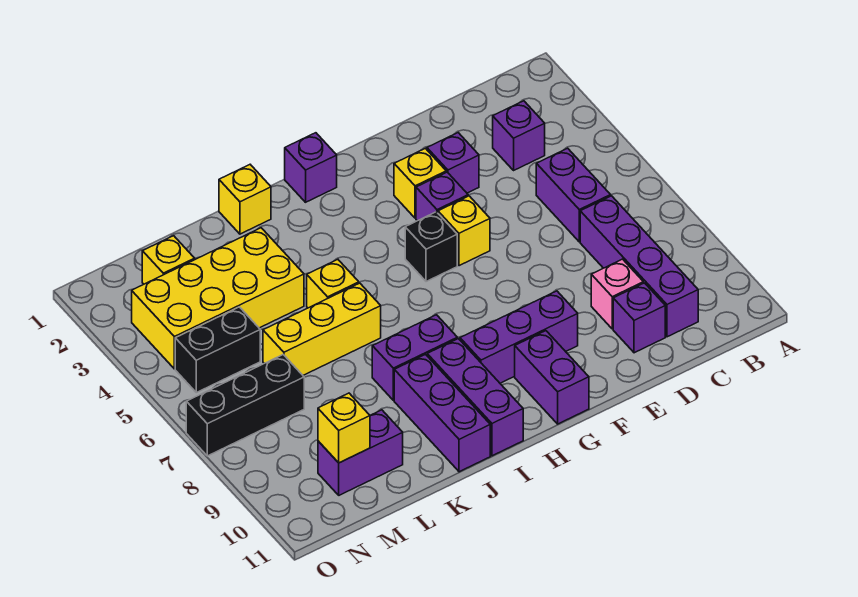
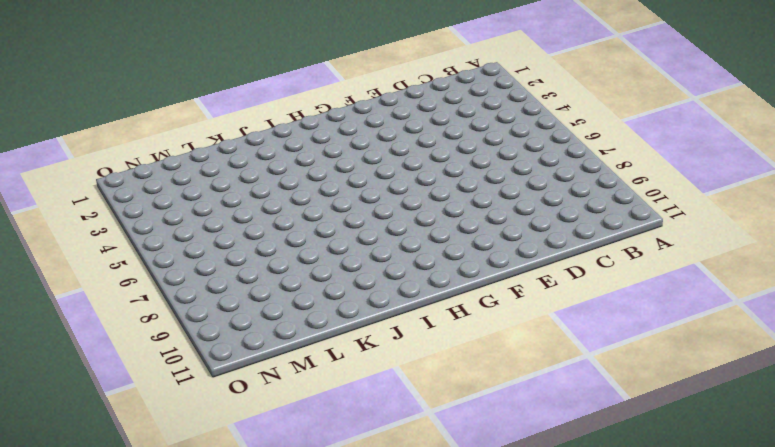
none -> purple brick C3 level 1
none -> purple brick C5:C6 level 1
none -> purple brick C7:C10 level 1

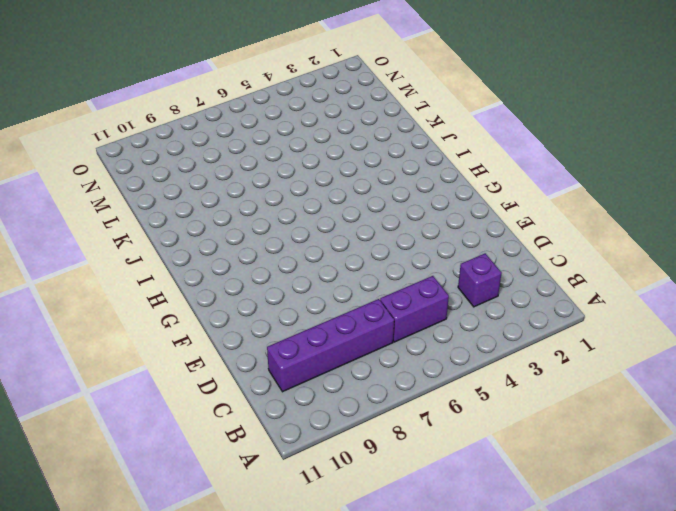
none -> pink brick D9 level 1
none -> purple brick D10 level 1
none -> purple brick E3 level 1

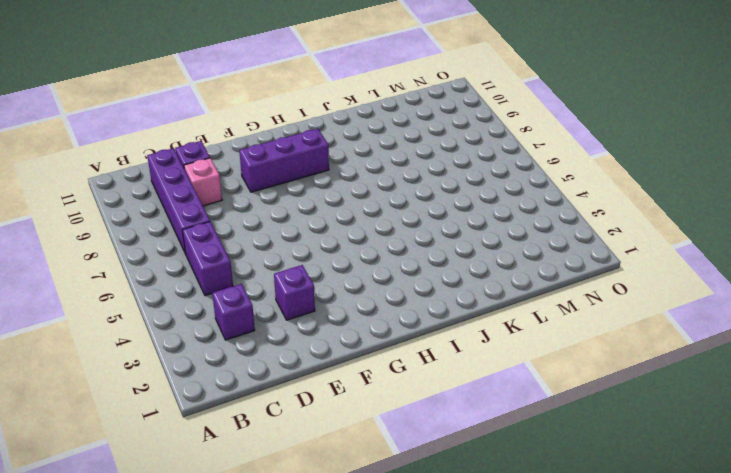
none -> yellow brick F3 level 1
none -> purple brick F4 level 1
none -> yellow brick F5 level 1

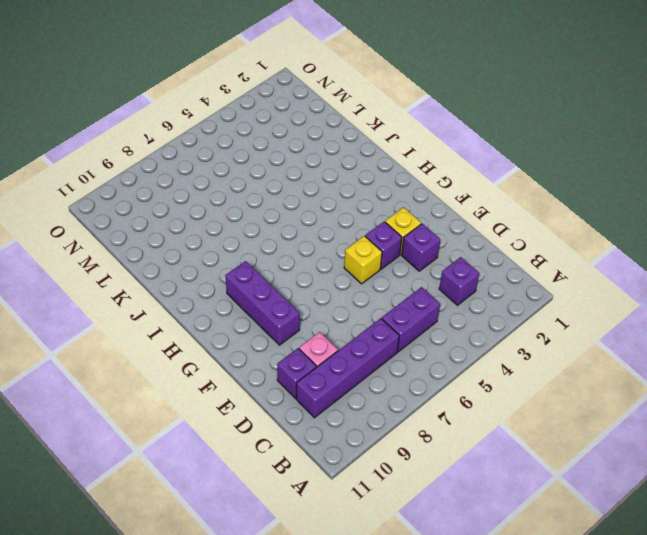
none -> black brick G5 level 1
none -> purple brick G10:G11 level 1
none -> purple brick H1 level 1

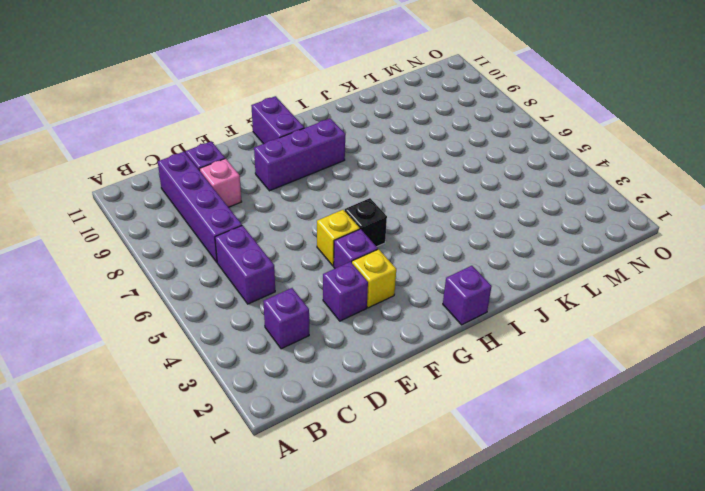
none -> purple brick I8:J8 level 1
none -> purple brick I9:I11 level 1
none -> yellow brick J1 level 1

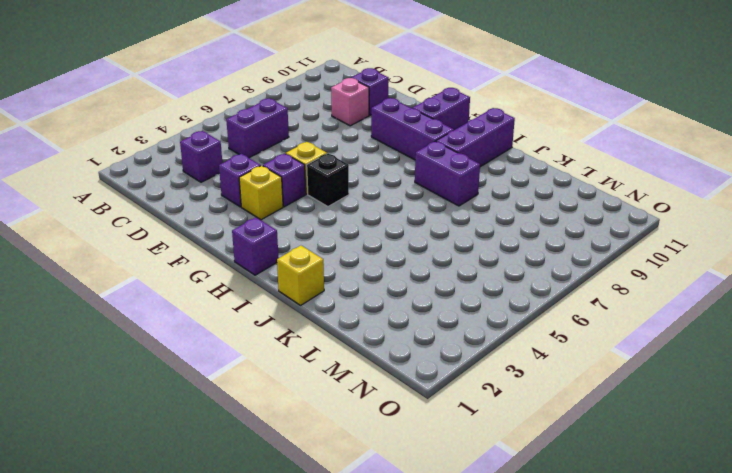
none -> purple brick C7:C10 level 1
none -> yellow brick J5 level 1
none -> yellow brick J6:L6 level 1

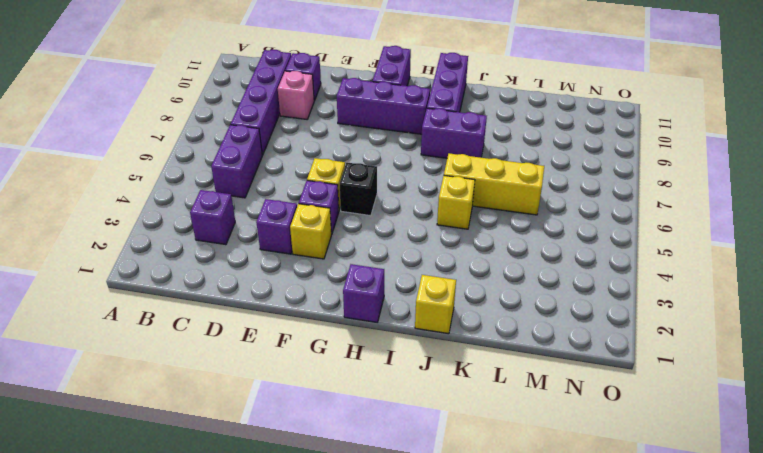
none -> purple brick J9:J11 level 1
none -> yellow brick K3:N4 level 1
none -> purple brick L10:M10 level 1

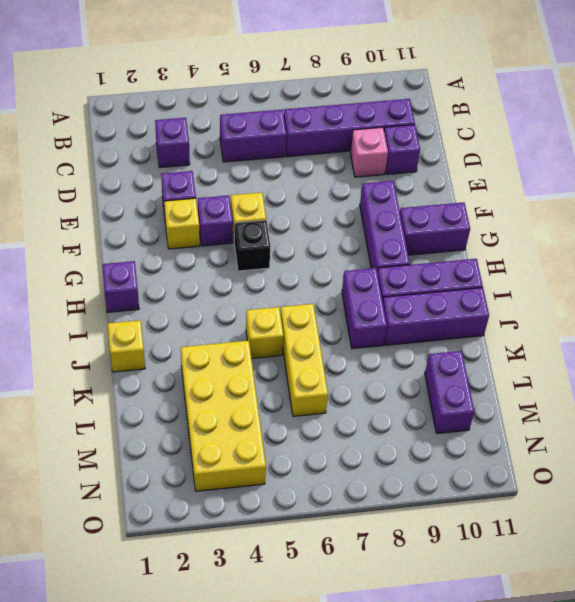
none -> yellow brick M2 level 1
none -> black brick M5:N5 level 1
none -> black brick M7:O7 level 1

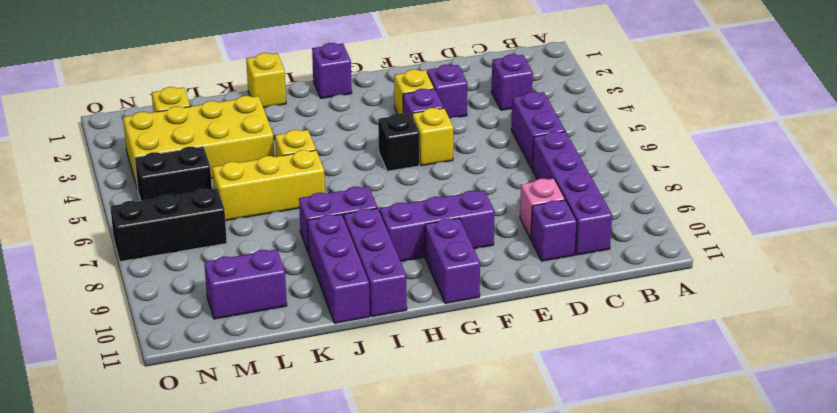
none -> yellow brick M10 level 2

